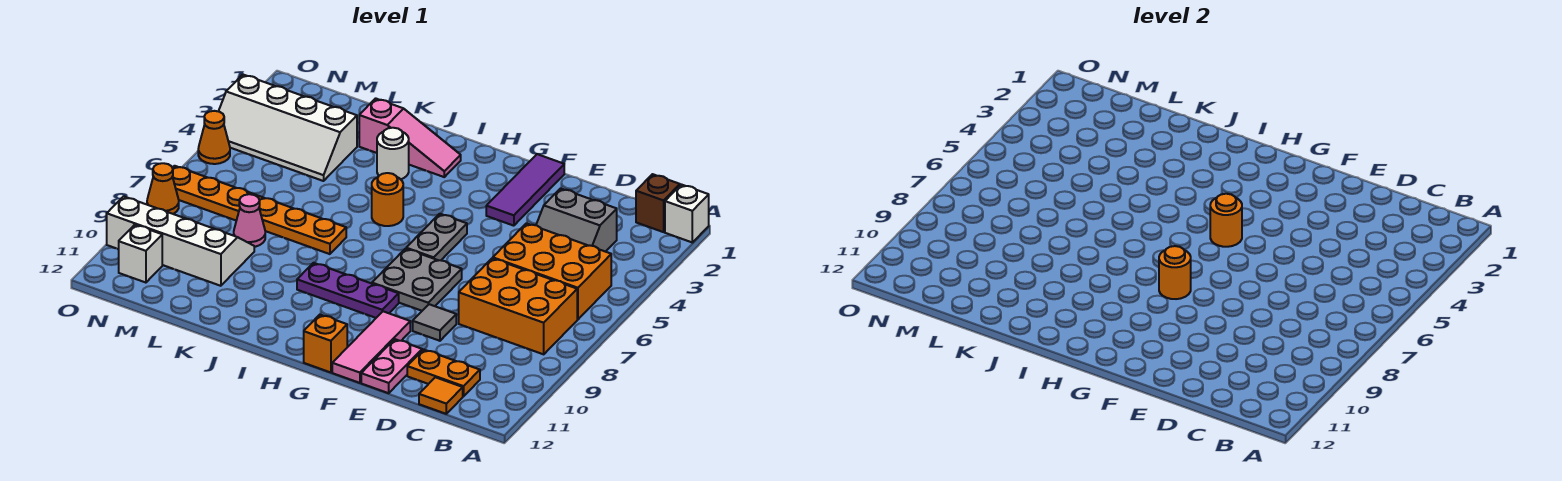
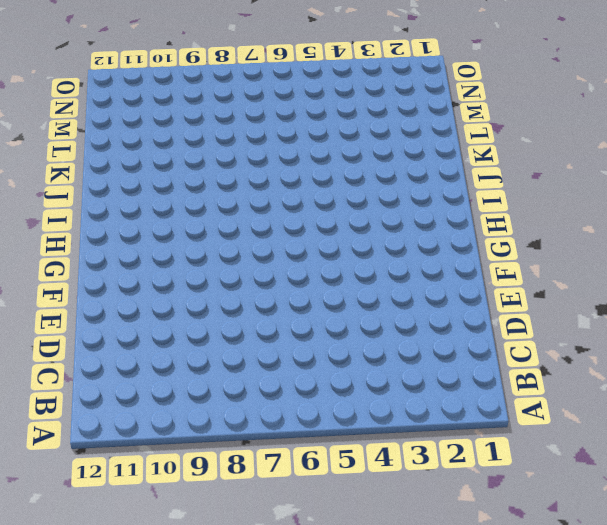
none -> white brick A1 level 1
none -> brown brick B1 level 1
none -> orange brick B5:D6 level 1

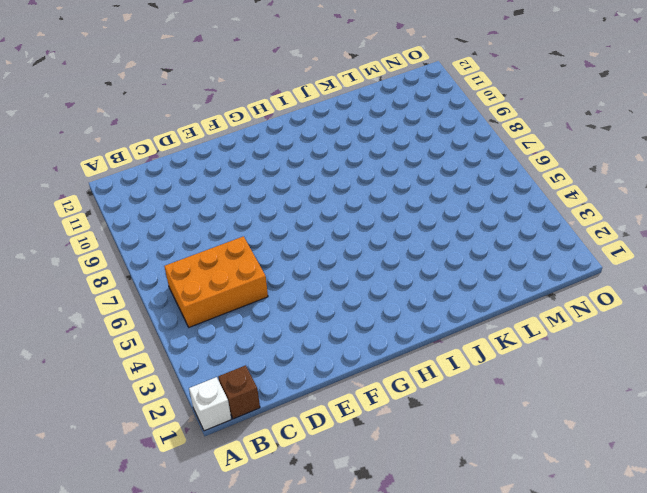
none -> orange brick B7:D8 level 1
none -> grey slope C3:D4 level 1 top 3
none -> orange plate C11:D11 level 1

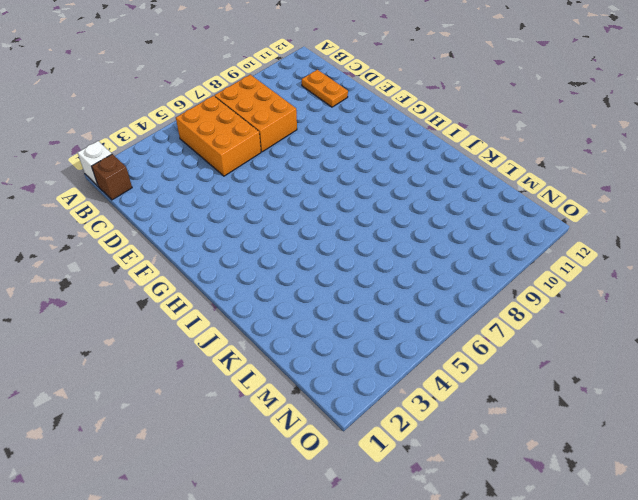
none -> grey slope C3:D4 level 1 top 3
none -> orange tile C12 level 1
none -> grey tile E9 level 1

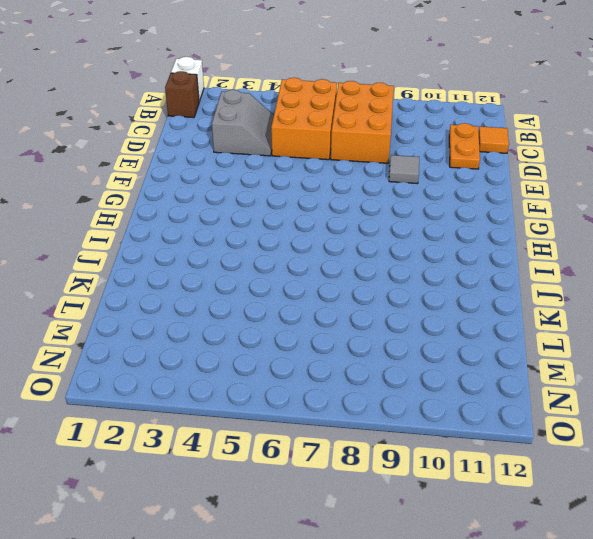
none -> pink plate E11:E12 level 1
none -> purple tile F1:F3 level 1
none -> grey plate F7:G8 level 1

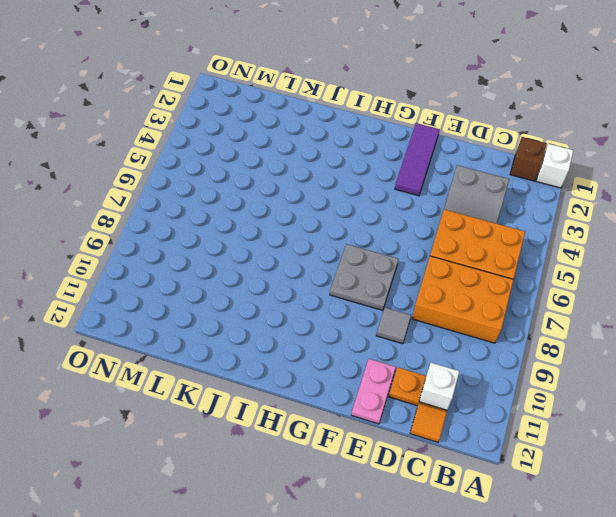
white brick C11 level 2 -> white brick N11 level 1
none -> pink tile F10:F12 level 1
none -> grey plate G5:G6 level 1
none -> purple plate G9:I9 level 1

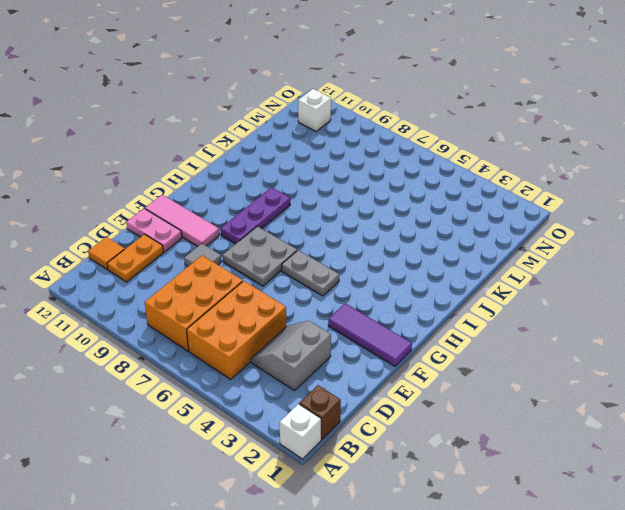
none -> orange brick G12 level 1
none -> pink slope I2:K2 level 1 top K
none -> orange round brick I5 level 1

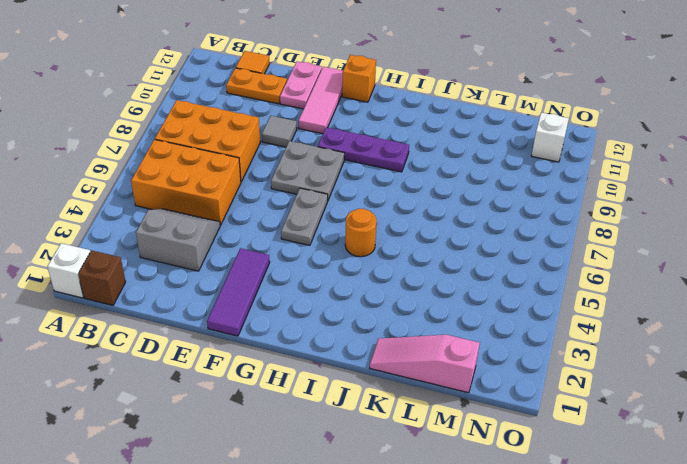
pink slope K1:M1 level 1 top M -> pink slope I2:K2 level 1 top K
none -> white round brick J3 level 1
none -> orange plate J7:O7 level 1
none -> white slope L3:O4 level 1 top 3

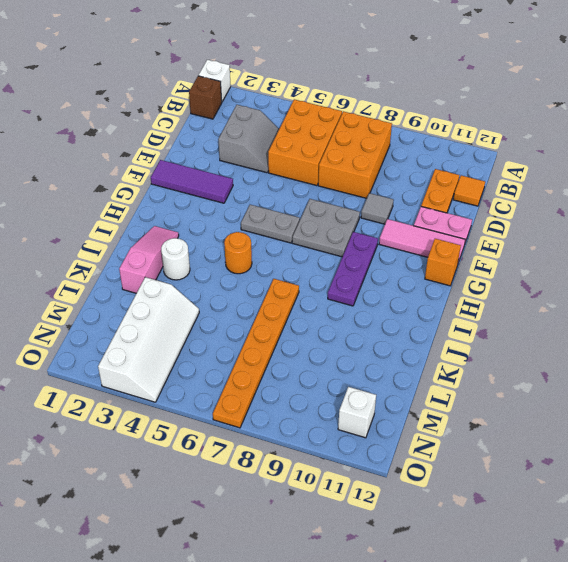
none -> pink cone L8 level 1
none -> white slope L9:O10 level 1 top 10
none -> orange cone O5 level 1

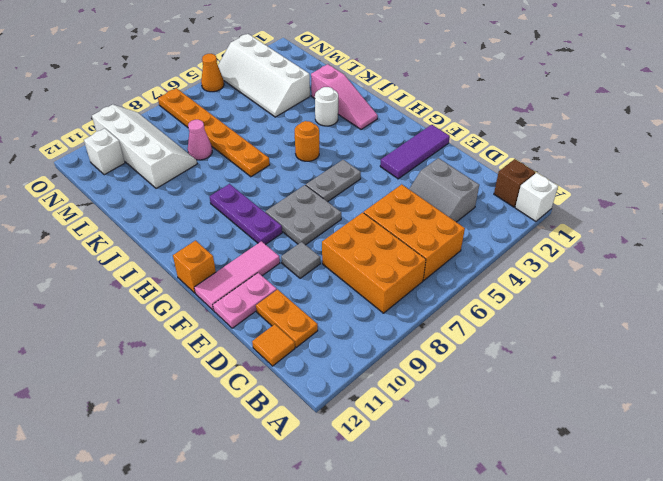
none -> orange cone O8 level 1
none -> orange round brick G5 level 2
none -> orange round brick G8 level 2

